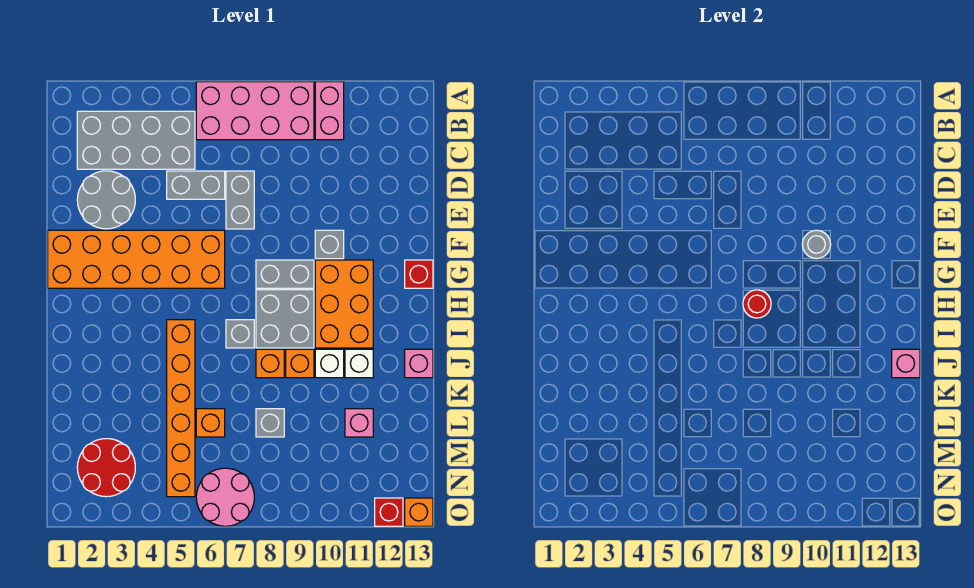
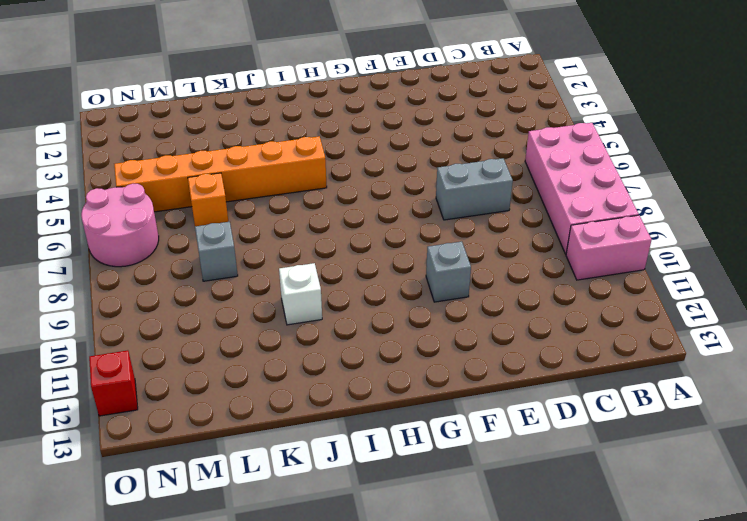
none -> grey brick B2:C5 level 1
none -> grey round brick D2:E3 level 1
none -> grey brick D5:D6 level 1

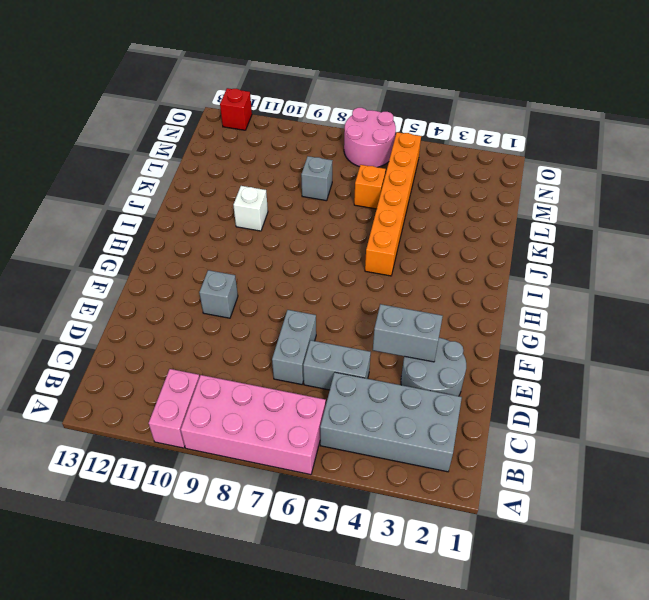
grey brick E3:E4 level 2 -> grey brick G8:G9 level 1
none -> orange brick F1:G6 level 1
none -> orange brick G10:I11 level 1
none -> red brick G13 level 1

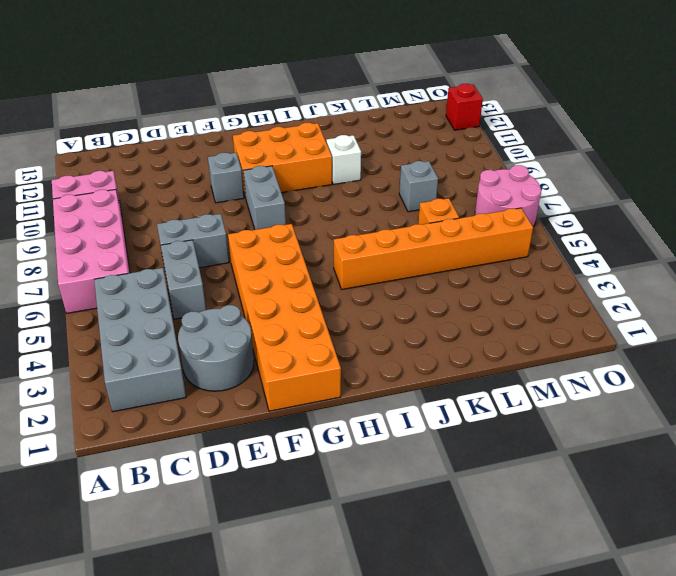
none -> red brick G13 level 1
none -> grey brick H8:I9 level 1
none -> grey brick I7 level 1

